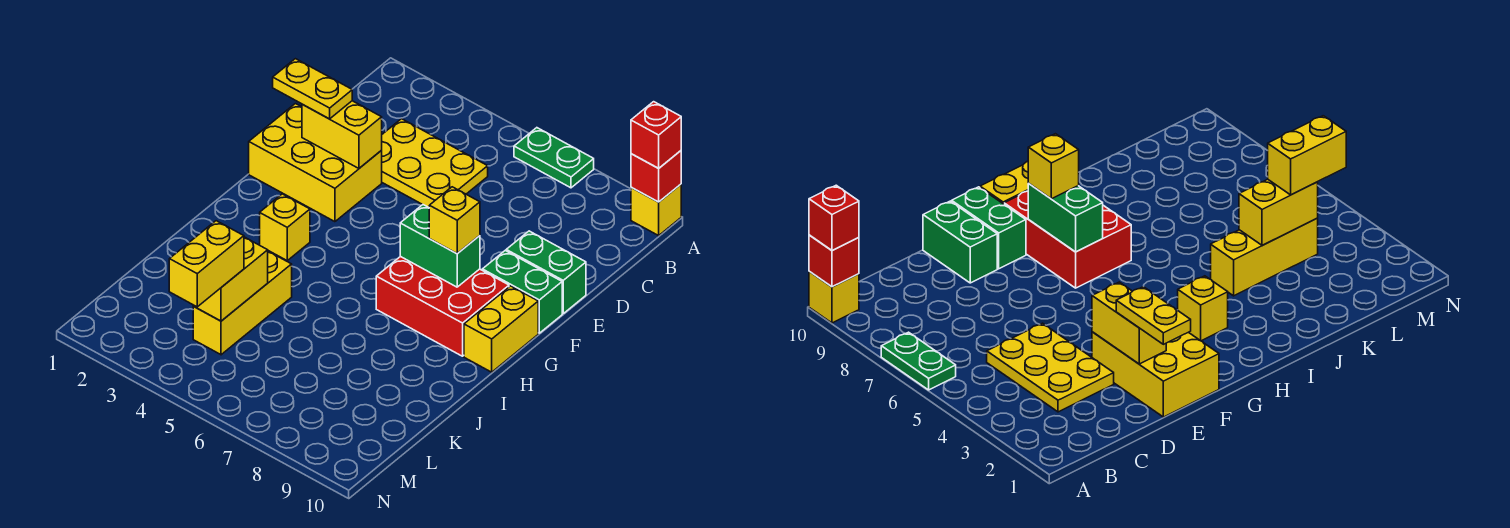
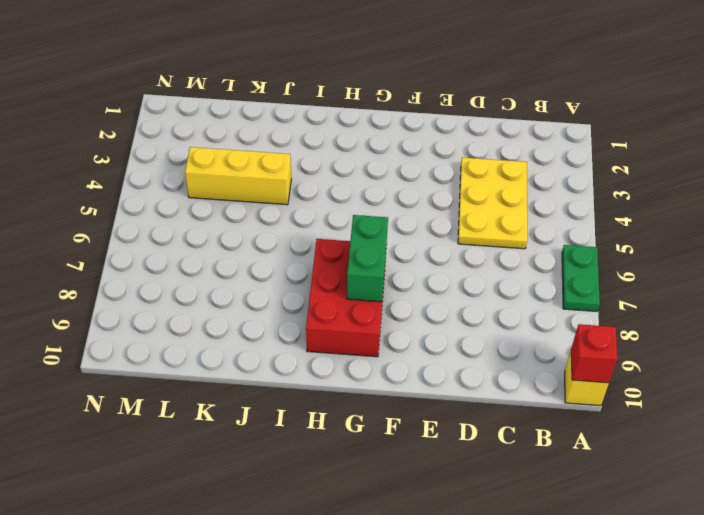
none -> yellow brick E1:F3 level 1
none -> green brick E9:E10 level 1
none -> green brick F9:F10 level 1

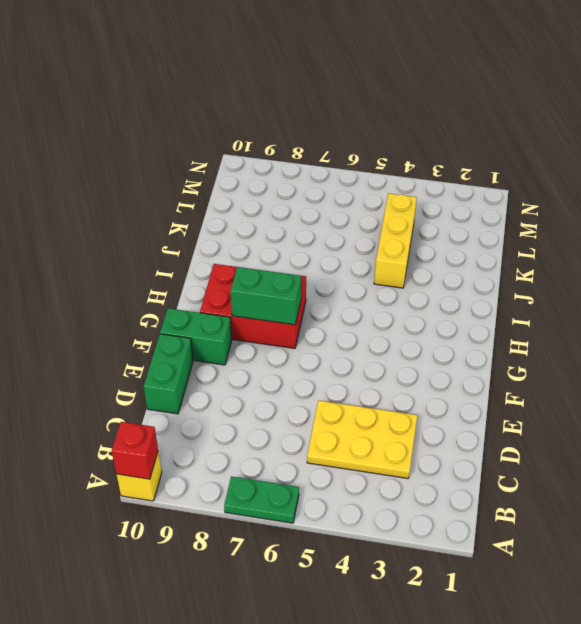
green brick D10:E10 level 1 -> green brick E9:E10 level 1
none -> yellow brick E1:F3 level 1
none -> yellow brick G10:H10 level 1
none -> yellow brick H3 level 1

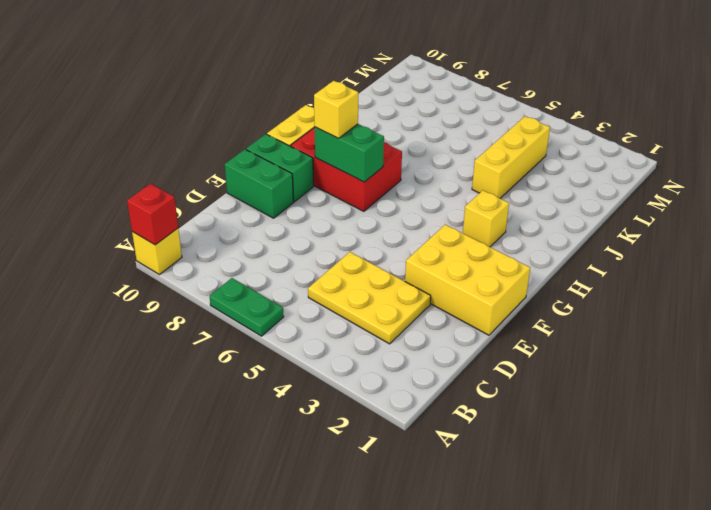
none -> yellow brick E2:E3 level 2
none -> yellow brick K4:L4 level 2
none -> red brick A10 level 3

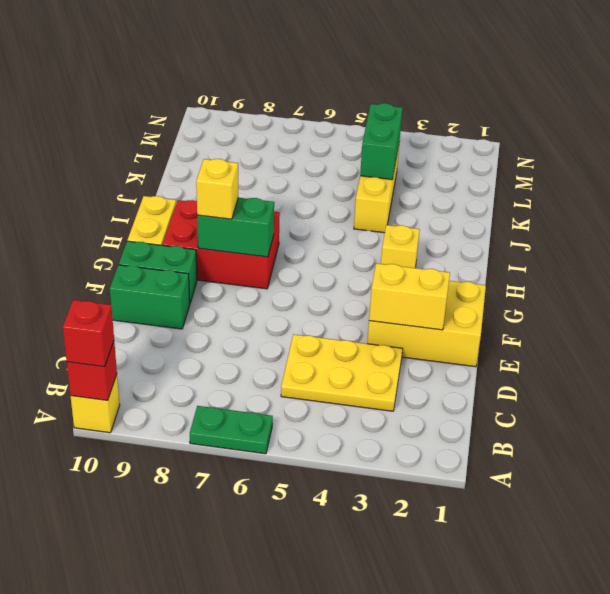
green brick K4:L4 level 2 -> yellow brick K4:L4 level 2
none -> yellow plate E1:E2 level 3
none -> yellow brick L4:M4 level 3

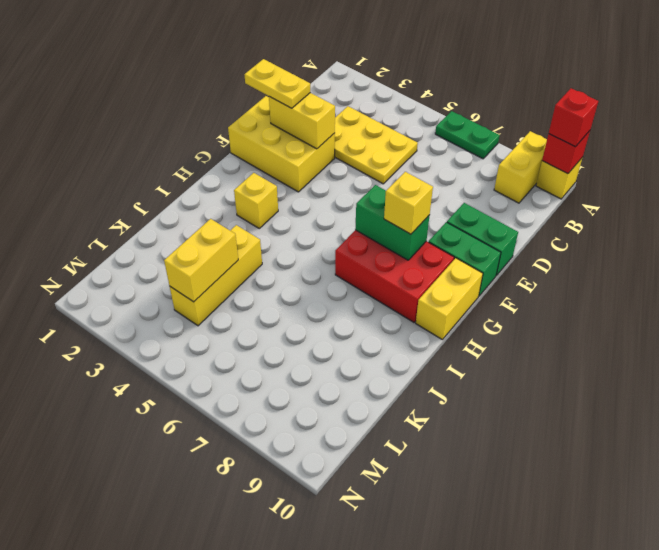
yellow brick A9:B9 level 1 -> yellow brick L4:M4 level 3

